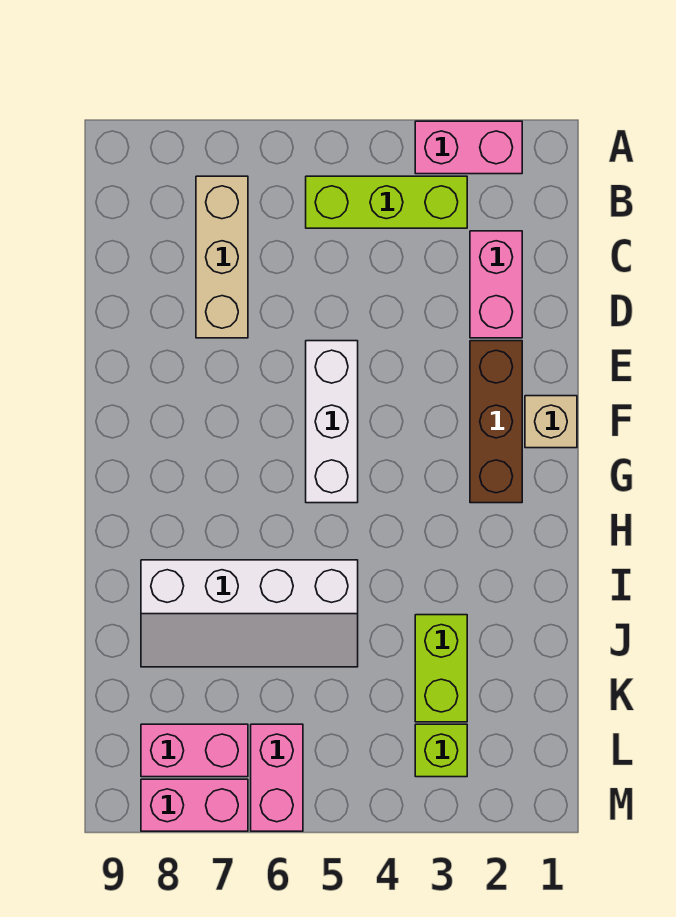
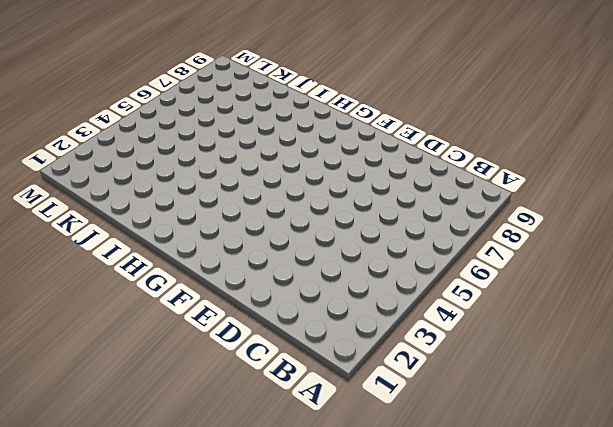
none -> pink brick A2:A3 level 1
none -> lime brick B3:B5 level 1
none -> tan brick B7:D7 level 1

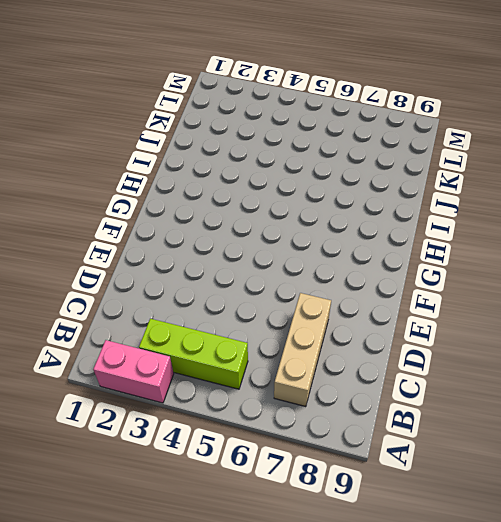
none -> pink brick C2:D2 level 1
none -> brown brick E2:G2 level 1
none -> white brick E5:G5 level 1

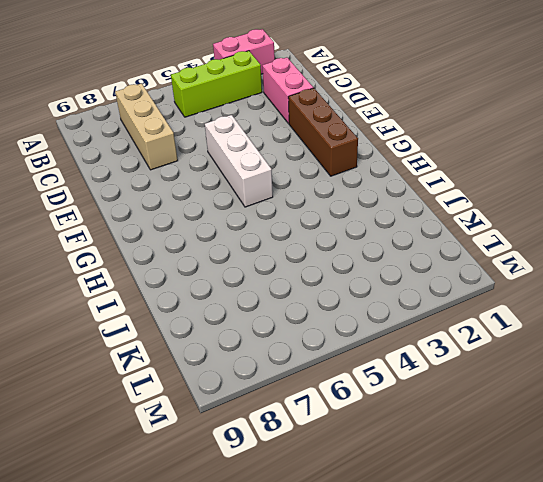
none -> tan brick F1 level 1
none -> white slope I5:J8 level 1 top I
none -> lime brick J3:K3 level 1

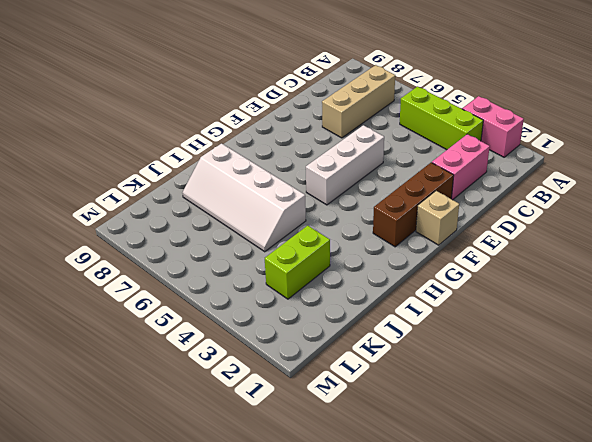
none -> lime brick L3 level 1
none -> pink brick L6:M6 level 1
none -> pink brick L7:L8 level 1

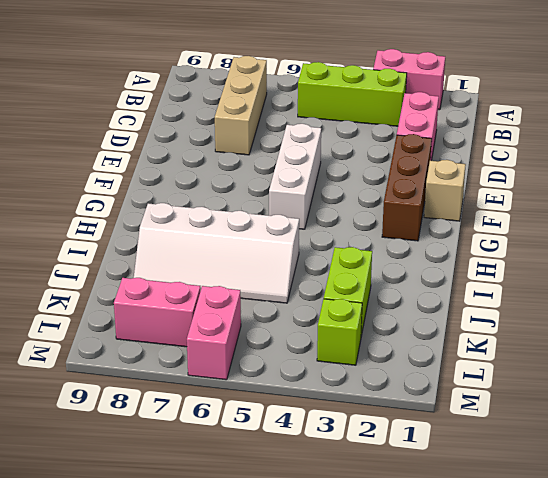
none -> pink brick M7:M8 level 1

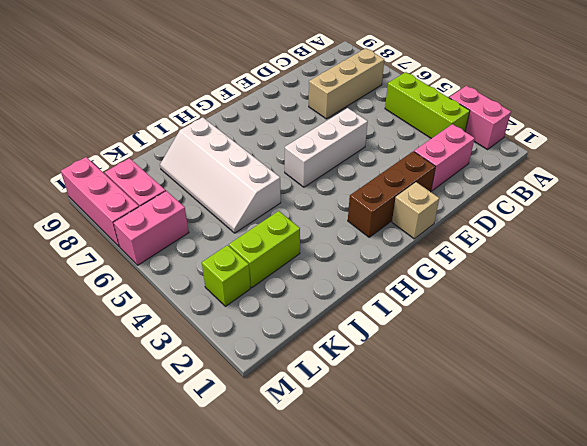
pink brick M7:M9 level 1 -> pink brick M7:M8 level 1

